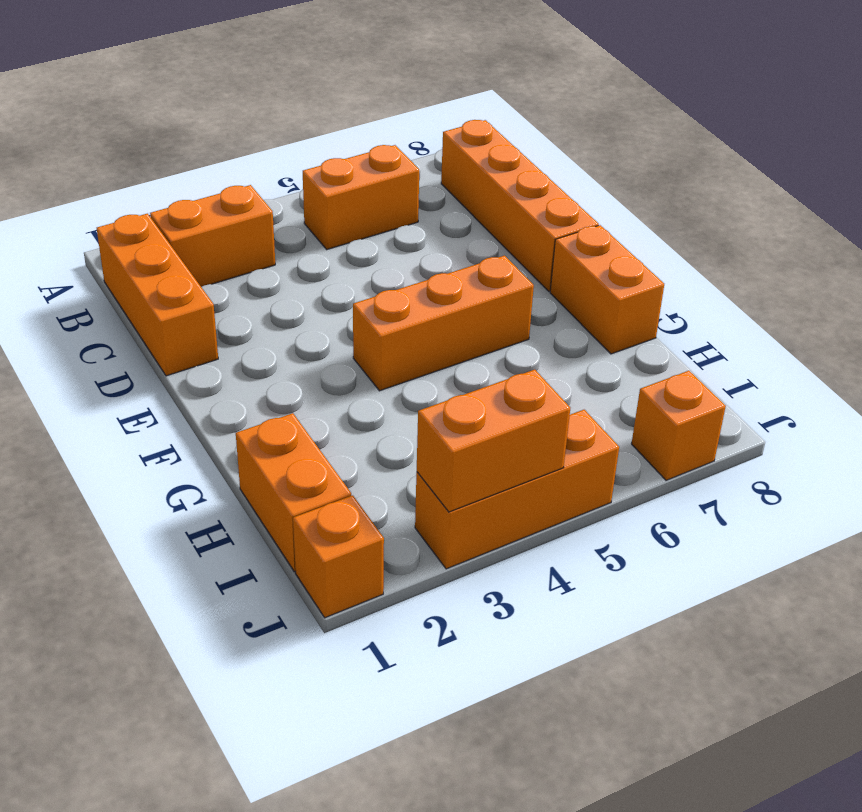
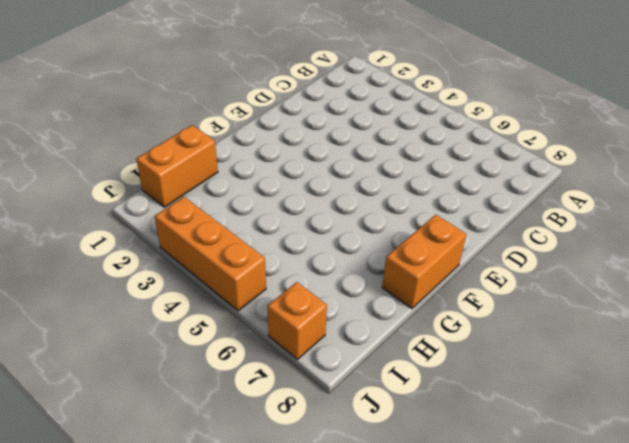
none -> orange brick B1:D1 level 1
none -> orange brick B2:B3 level 1

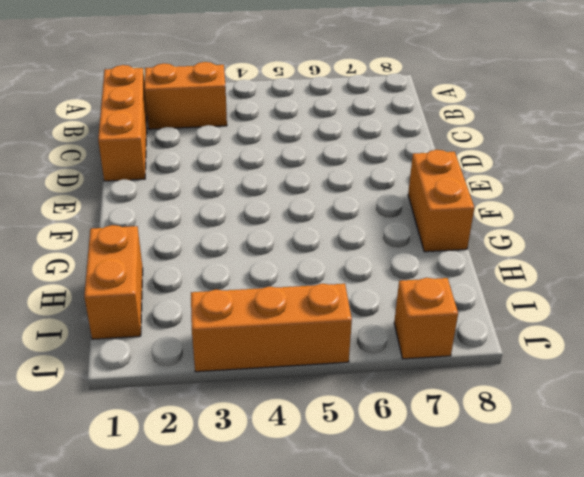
none -> orange brick B5:B6 level 1
none -> orange brick B8:E8 level 1

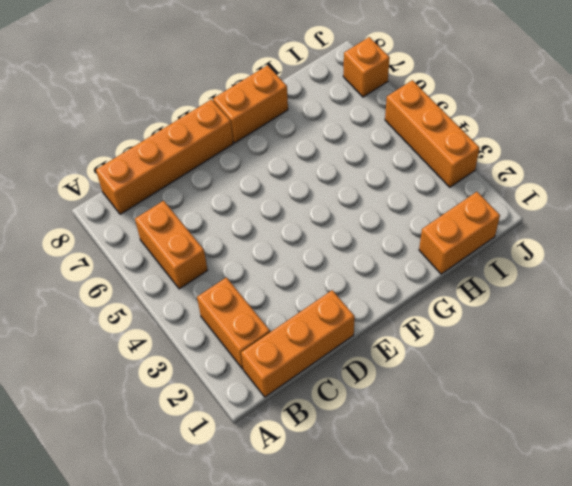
none -> orange brick F4:F6 level 1
none -> orange brick J1 level 1

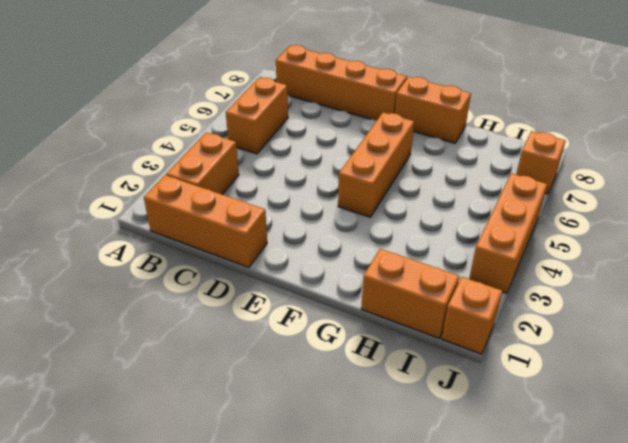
none -> orange brick J3:J4 level 2

